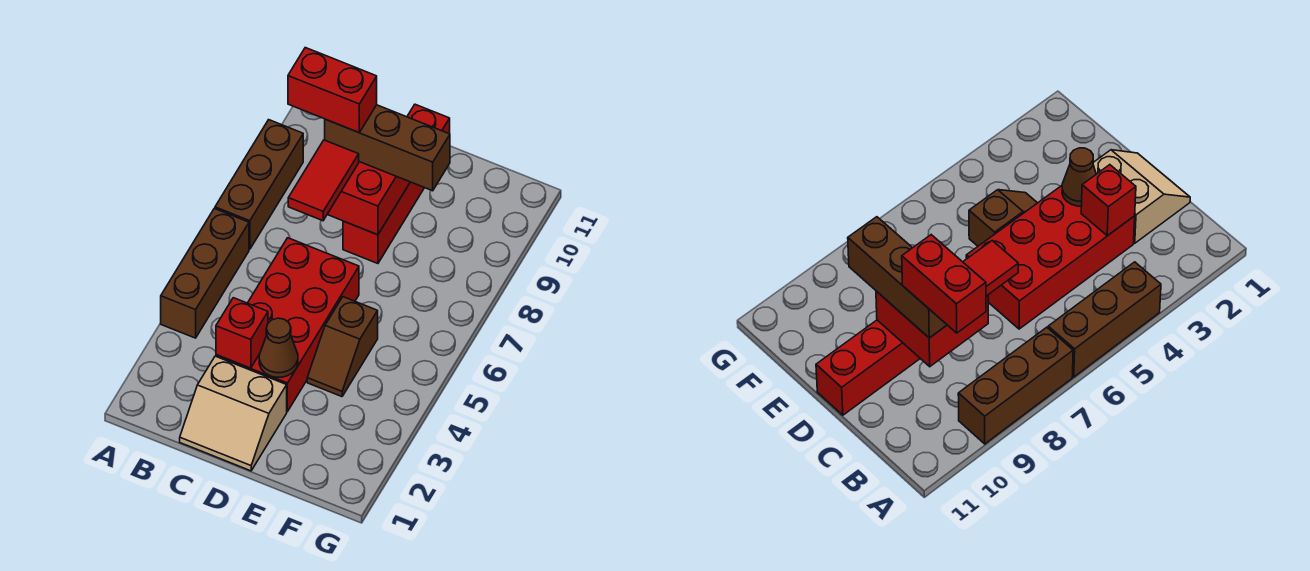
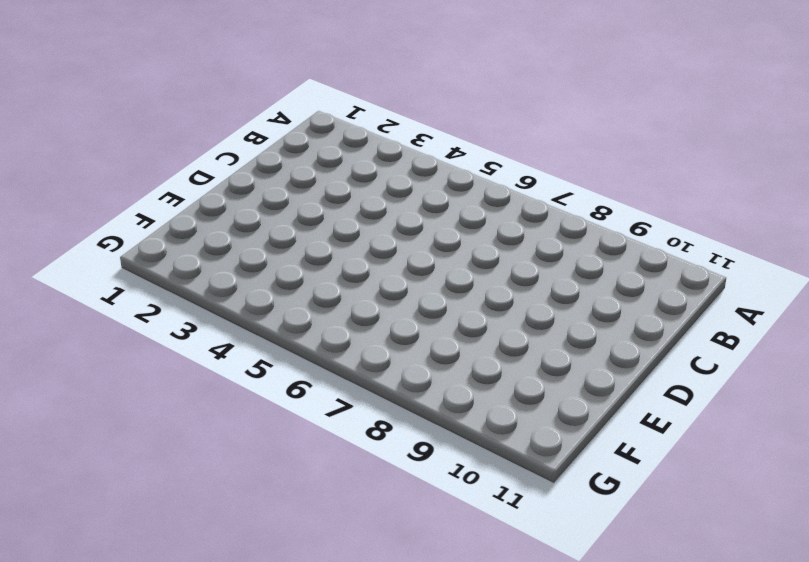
none -> brown brick A4:A6 level 1
none -> brown brick A7:A9 level 1
none -> tan slope C1:D2 level 1 top 2

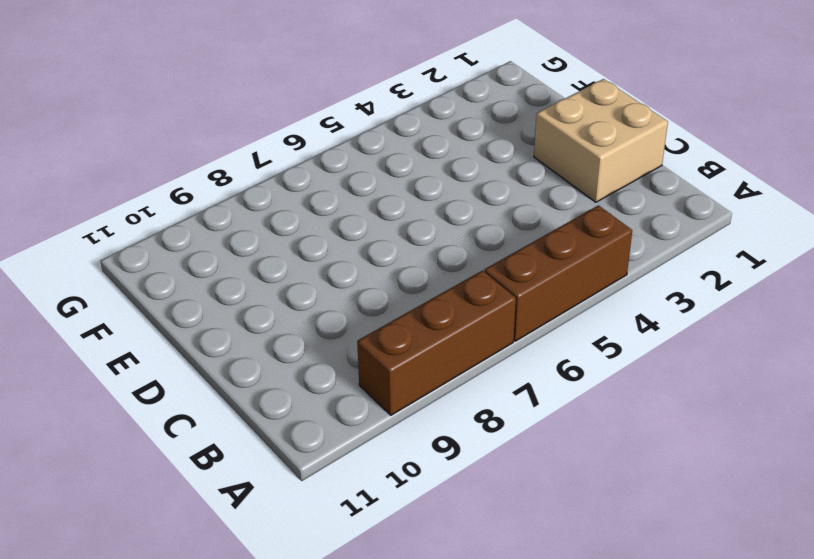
tan brick C1:D2 level 1 -> tan slope C1:D2 level 1 top 2
none -> red brick C3:D6 level 1
none -> red brick D8:D11 level 1
none -> brown slope E4:E5 level 1 top 5

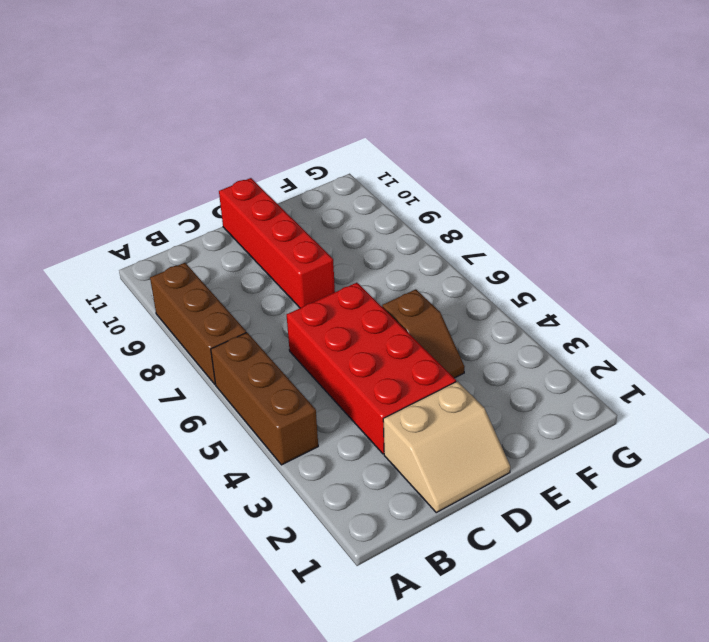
none -> red brick C3 level 2
none -> red brick C8:D9 level 2
none -> brown cone D3 level 2

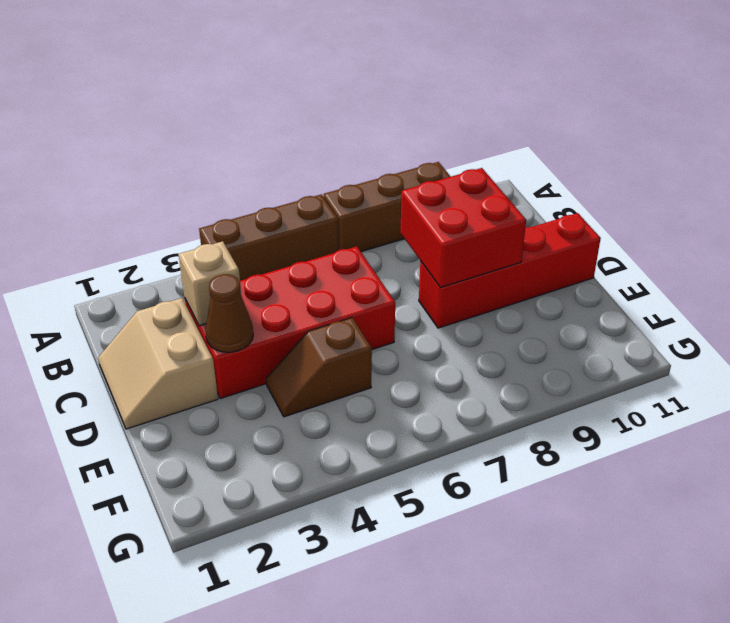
tan brick C3 level 2 -> red brick C3 level 2
none -> red tile C7:C8 level 3
none -> brown brick C9:E9 level 3
none -> red brick B9:C9 level 4

